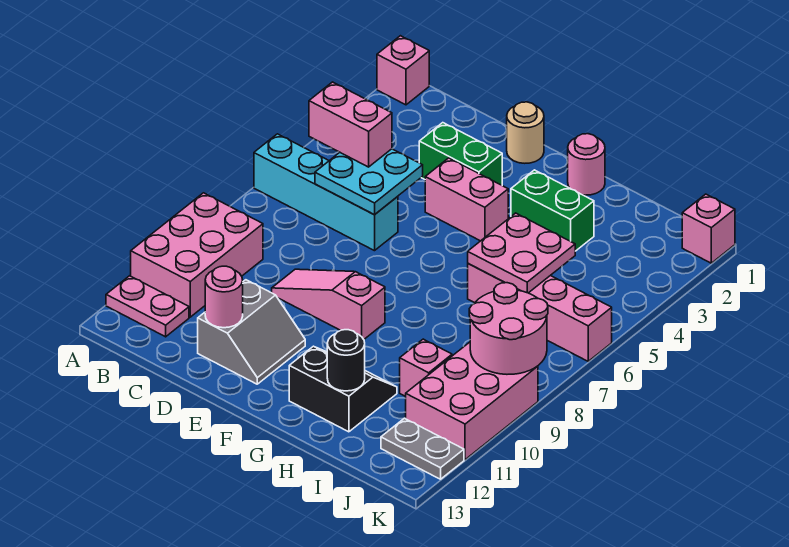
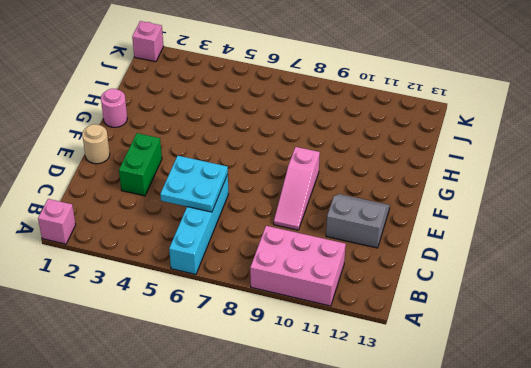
none -> pink plate A12:B12 level 1
none -> pink brick E4:F4 level 1
none -> green brick G3:H3 level 1

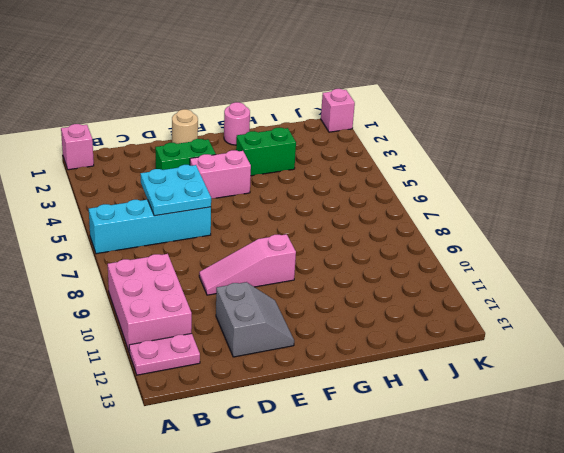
none -> black slope G11:H12 level 1 top 12
none -> pink brick H6:K6 level 1
none -> pink brick I10 level 1

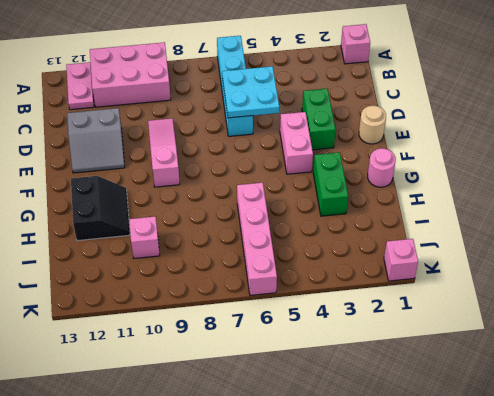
none -> pink brick J9:K11 level 1
none -> grey plate J12:K12 level 1
none -> pink round brick D12 level 2

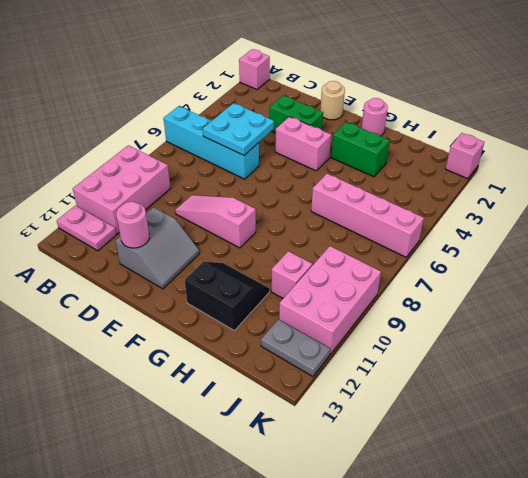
none -> pink plate H5:I6 level 2
none -> black round brick H12 level 2
none -> pink round brick J8:K9 level 2

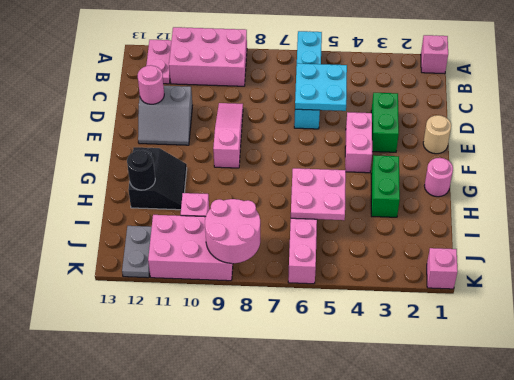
none -> pink brick B5:C5 level 3

